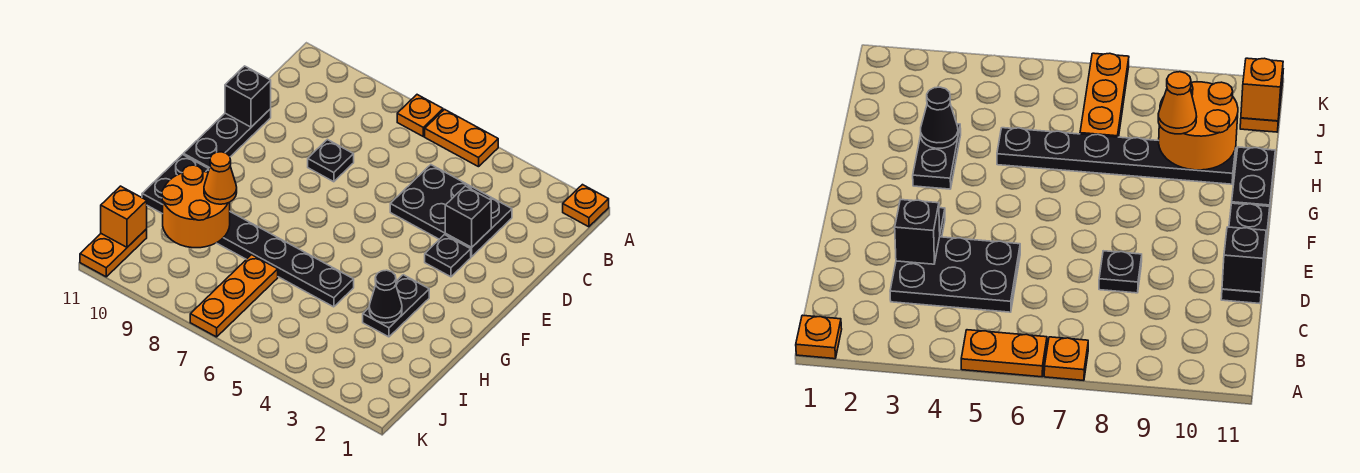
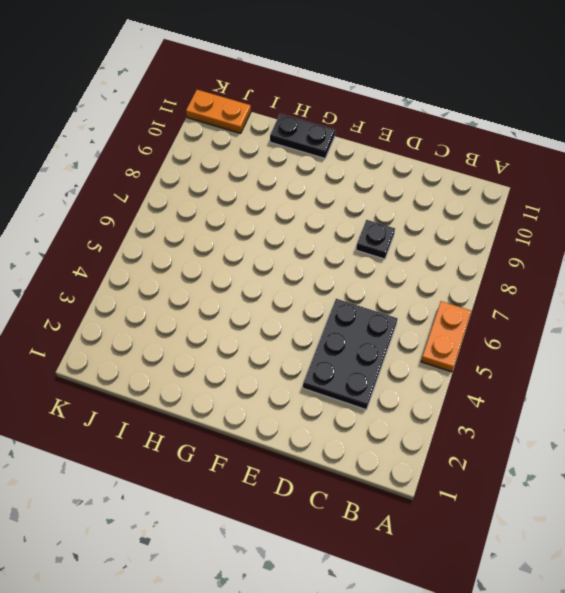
none -> orange plate A1 level 1
none -> orange plate A7 level 1
none -> black plate D11:F11 level 1

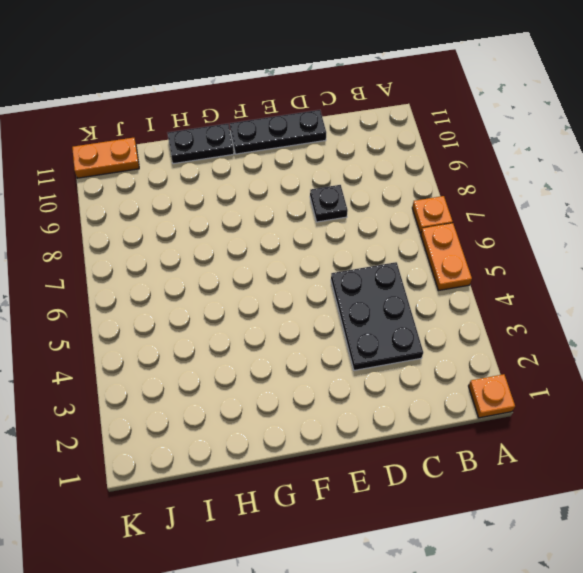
none -> black plate E3 level 1
none -> black plate G3:H3 level 1
none -> black plate H5:H10 level 1

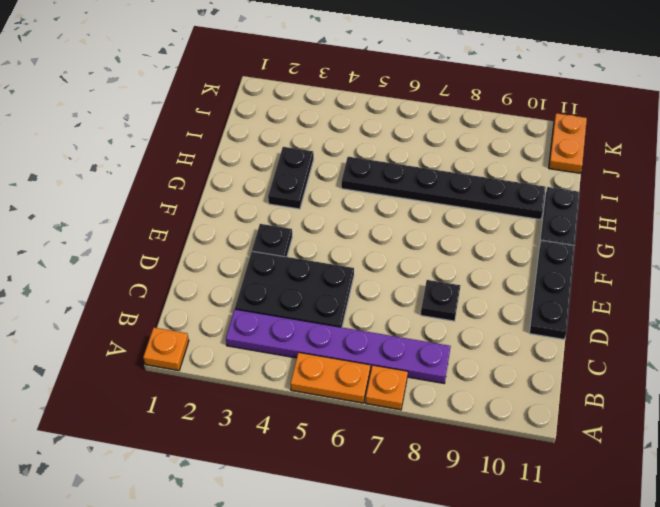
purple plate B3:B8 level 1 -> none
none -> orange plate I7:K7 level 1
none -> black brick D3 level 2
none -> black brick D11 level 2

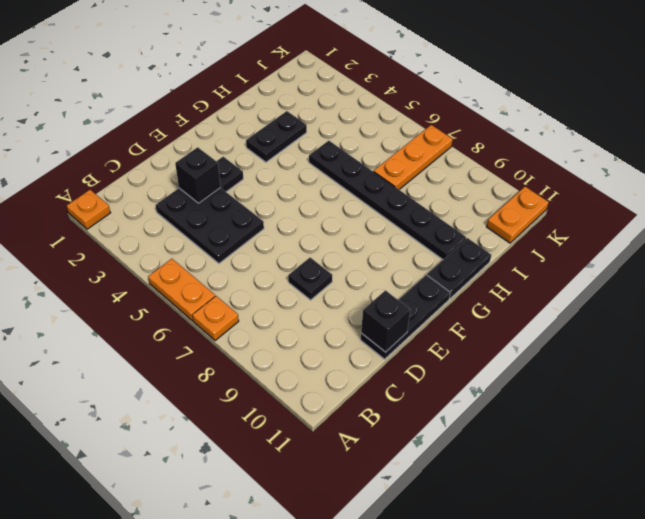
none -> black cone H3 level 2
none -> orange round brick H9:I10 level 2
none -> orange brick J11 level 2

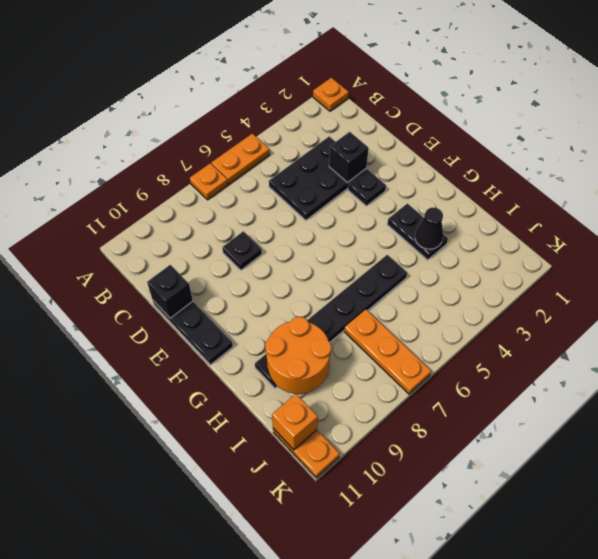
none -> black plate G11:H11 level 1
none -> orange cone H9 level 3

